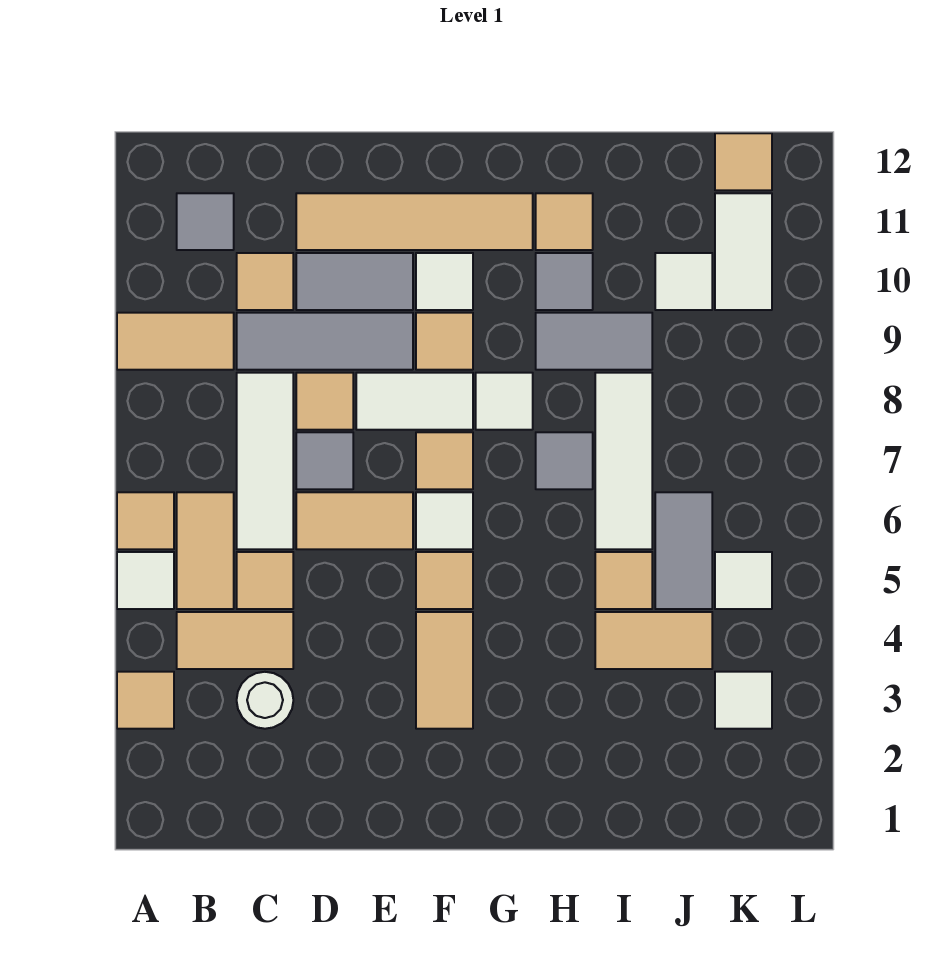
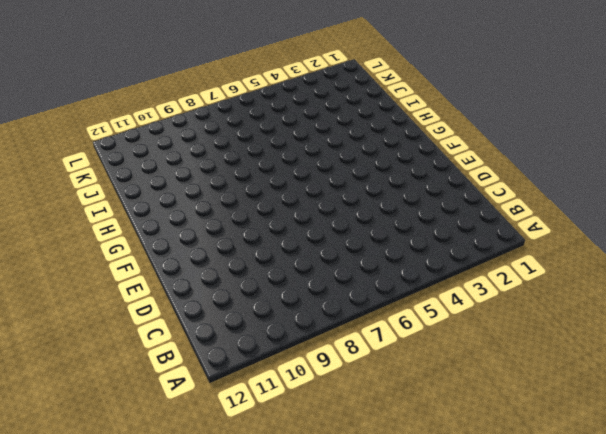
none -> tan tile A3 level 1
none -> white tile A5 level 1
none -> tan tile A6 level 1
none -> tan tile A9:B9 level 1

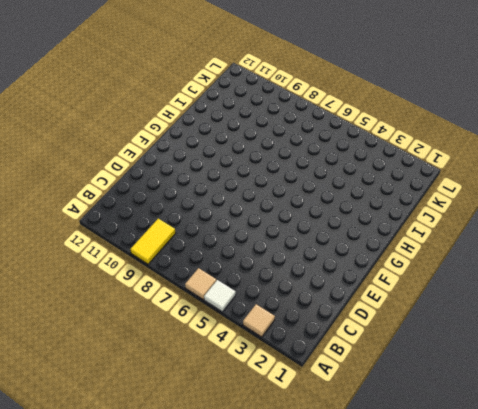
yellow tile A9:B9 level 1 -> tan tile A9:B9 level 1
none -> tan tile B4:C4 level 1
none -> tan tile B5:B6 level 1
none -> grey tile B11 level 1
none -> white round brick C3 level 1

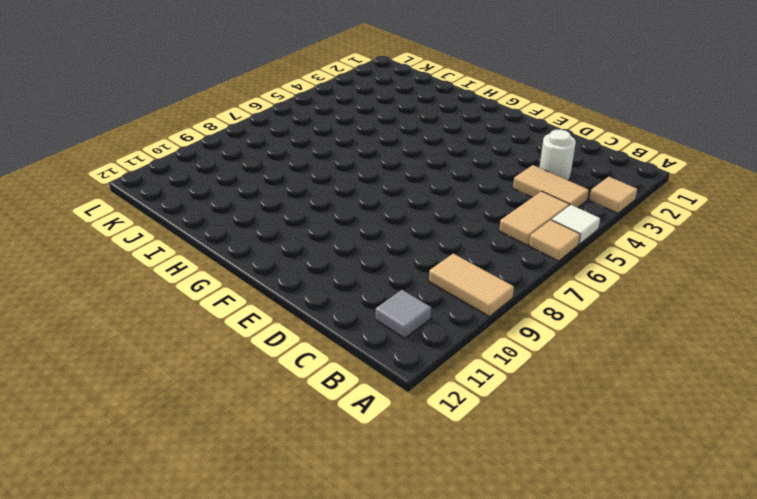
none -> tan tile C5 level 1
none -> white tile C6:C8 level 1
none -> grey tile C9:E9 level 1
none -> tan tile C10 level 1

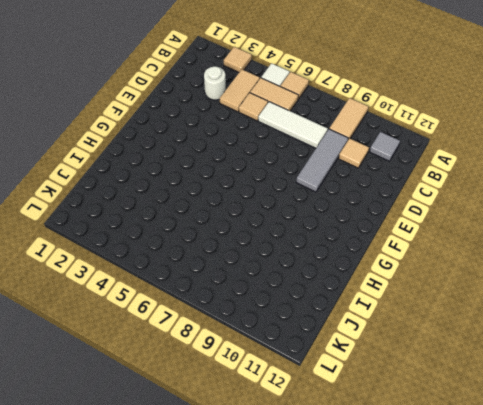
none -> tan tile D6:E6 level 1
none -> grey tile D7 level 1
none -> tan tile D8 level 1
none -> grey tile D10:E10 level 1

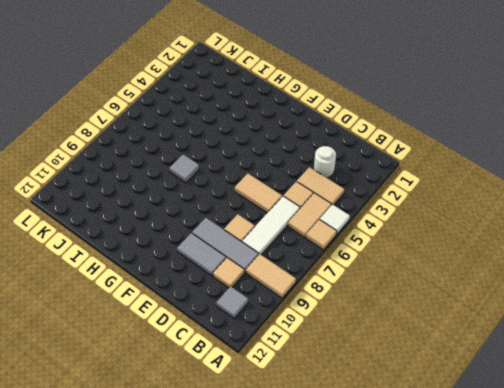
none -> tan tile A3 level 1
none -> grey tile D7 level 1
none -> tan tile D11:G11 level 1
none -> white tile E8:F8 level 1

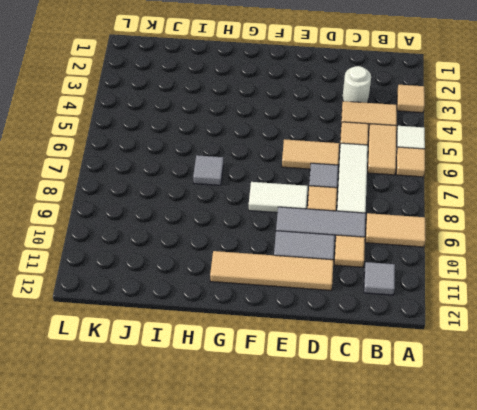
none -> tan tile F3:F4 level 1
none -> tan tile F5 level 1
none -> white tile F6 level 1
none -> tan tile F7 level 1

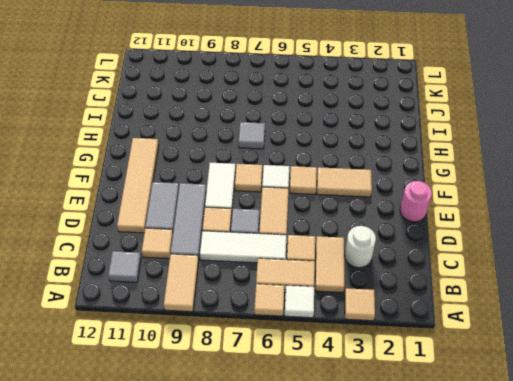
pink round brick E1 level 1 -> none
none -> tan tile F9 level 1
none -> white tile F10 level 1
none -> white tile G8 level 1
none -> grey tile H9:I9 level 1

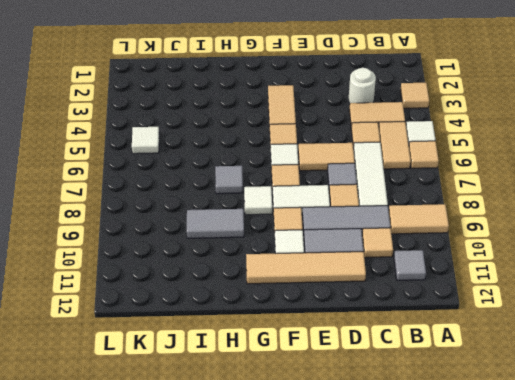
none -> grey tile H10 level 1
none -> tan tile H11 level 1
none -> tan tile I4:J4 level 1
none -> tan tile I5 level 1

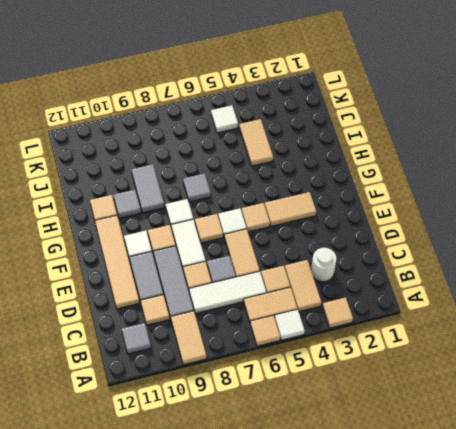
none -> tan tile I5 level 1
none -> white tile I6:I8 level 1
none -> grey tile J5:J6 level 1
none -> white tile J10 level 1

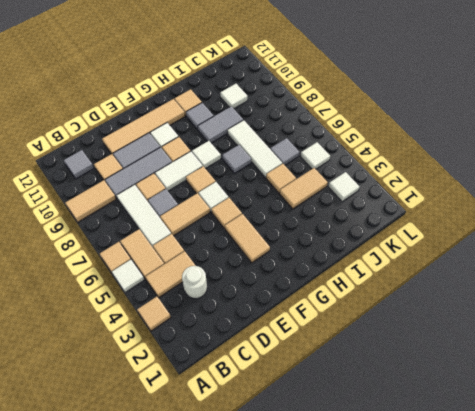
grey tile J6 level 1 -> grey tile J5:J6 level 1
none -> white tile K10:K11 level 1
none -> tan tile K12 level 1

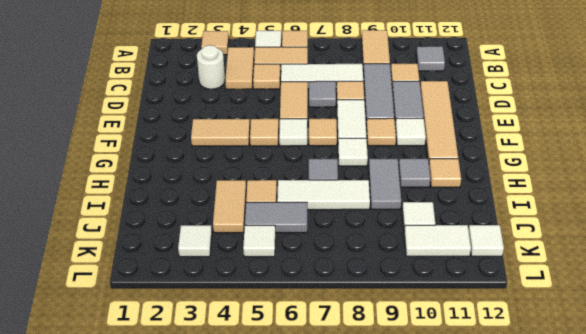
white tile K12 level 1 -> tan tile K12 level 1

